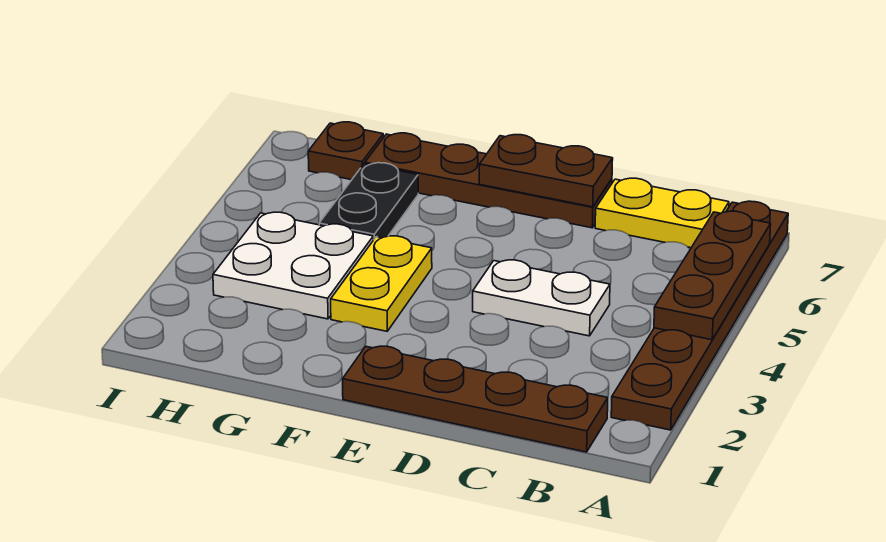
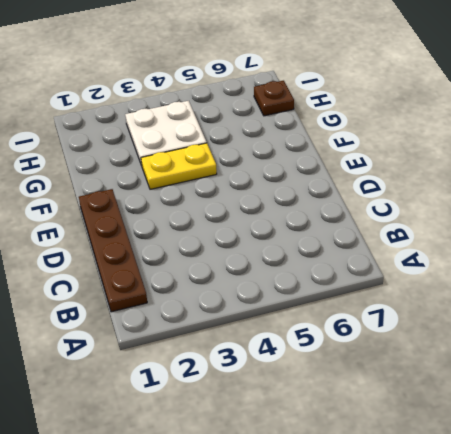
none -> brown plate A2:A7 level 1
none -> yellow plate B7:C7 level 1

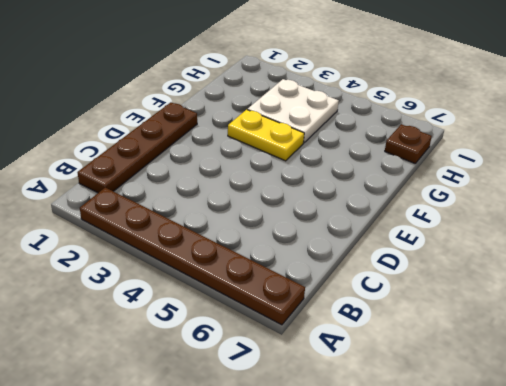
none -> yellow plate B7:C7 level 1
none -> white plate C4:D4 level 1

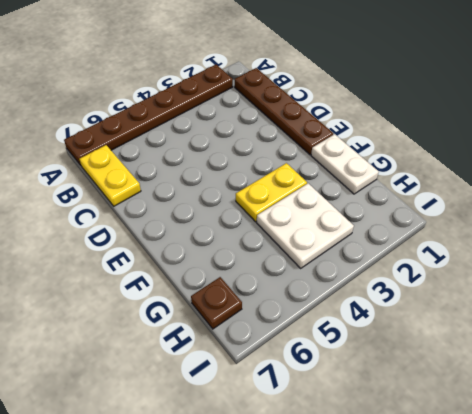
white plate F1:G1 level 1 -> white plate C4:D4 level 1
none -> brown plate D7:G7 level 1
none -> black plate G5:G6 level 1

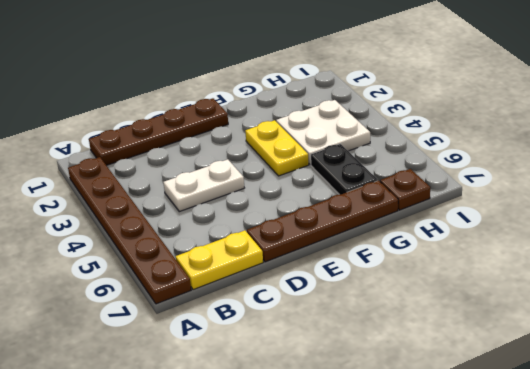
none -> brown plate A4:A6 level 2
none -> brown plate D7:E7 level 2

